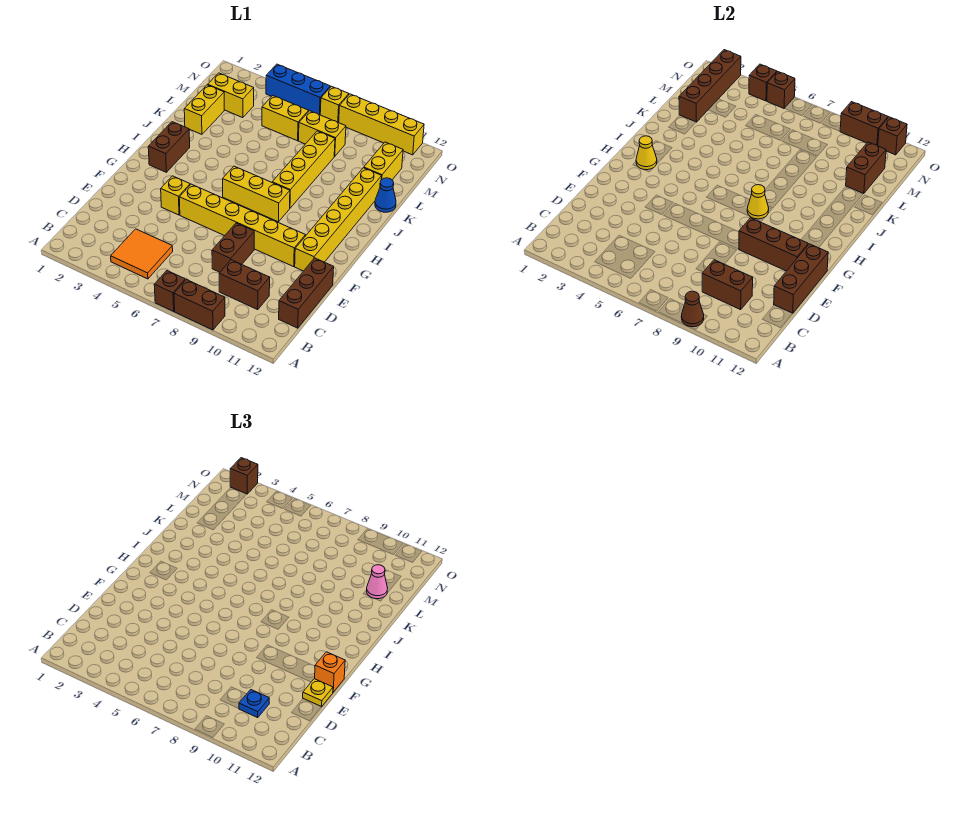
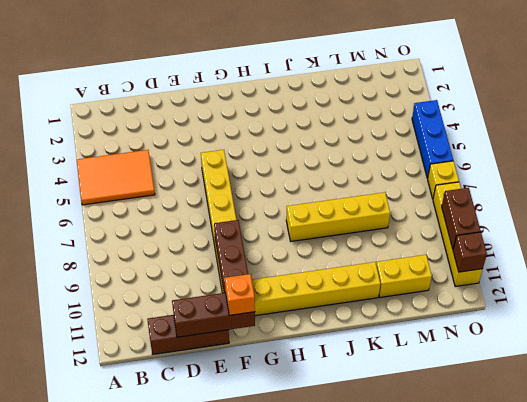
orange tile A4:C5 level 1 -> orange tile B4:C5 level 1
none -> brown brick A7 level 1
none -> brown brick A8:A9 level 1
none -> brown brick C9:C10 level 1
none -> brown brick D8:E8 level 1

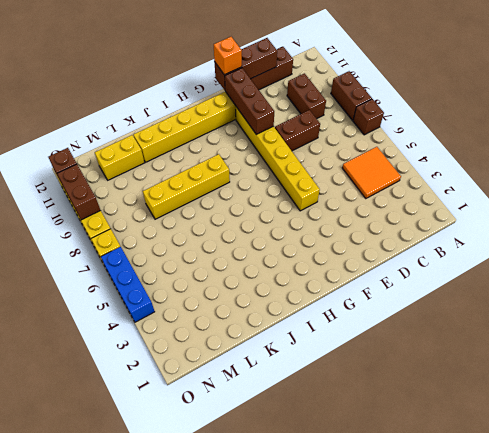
none -> yellow brick F4 level 1
none -> brown brick H2:I2 level 1
none -> yellow brick H6:H8 level 1
none -> yellow brick K2:L2 level 1

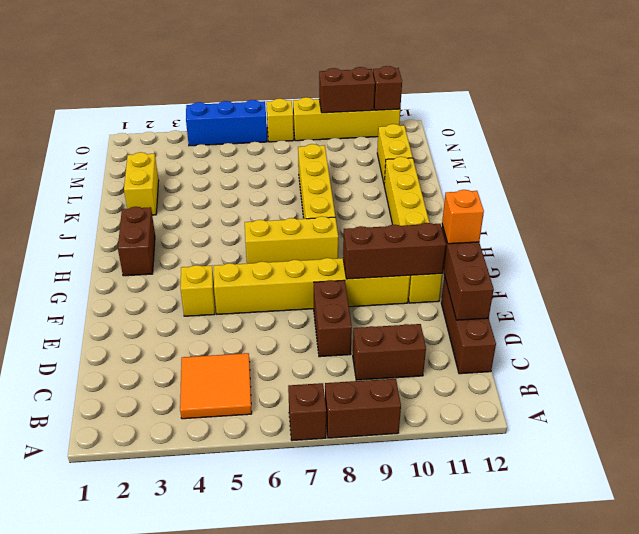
none -> blue cone K12 level 1
none -> yellow brick M2:M3 level 1
none -> yellow brick M5:M6 level 1
none -> yellow brick M7:M8 level 1

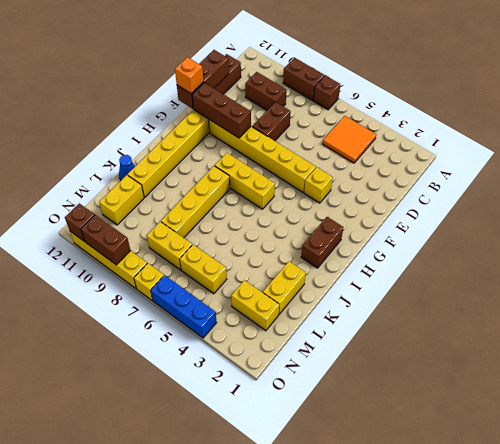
none -> brown cone A9 level 2
none -> brown brick C9:C10 level 2
none -> yellow cone H2 level 2
none -> yellow cone H8 level 2

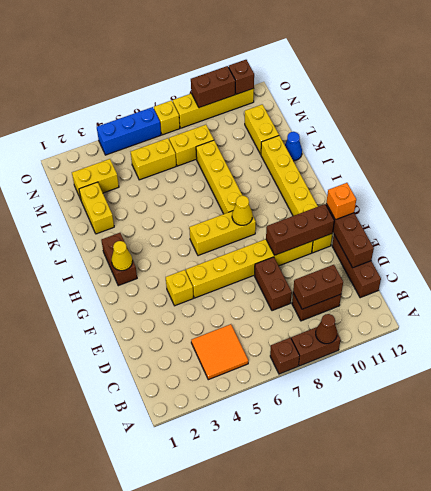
none -> brown brick L2:O2 level 2
none -> brown brick L11:M11 level 2
none -> brown brick O4 level 2
none -> brown brick O5 level 2

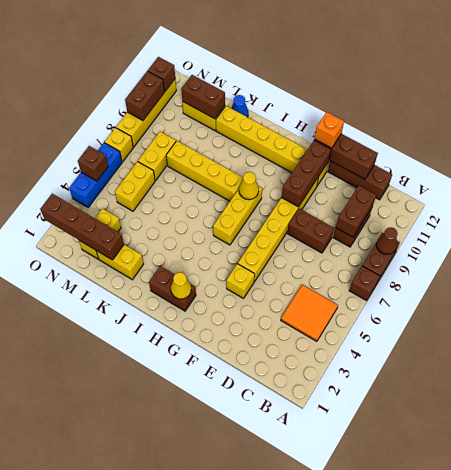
none -> brown brick O4 level 2
none -> blue plate C10 level 3
none -> yellow plate E12 level 3
none -> pink cone L11 level 3

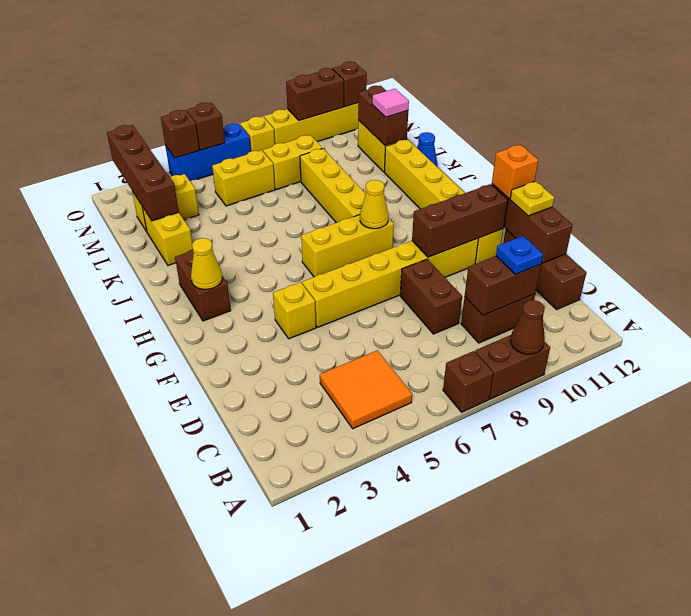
pink tile L11 level 3 -> pink cone L11 level 3
none -> brown brick O2 level 3

